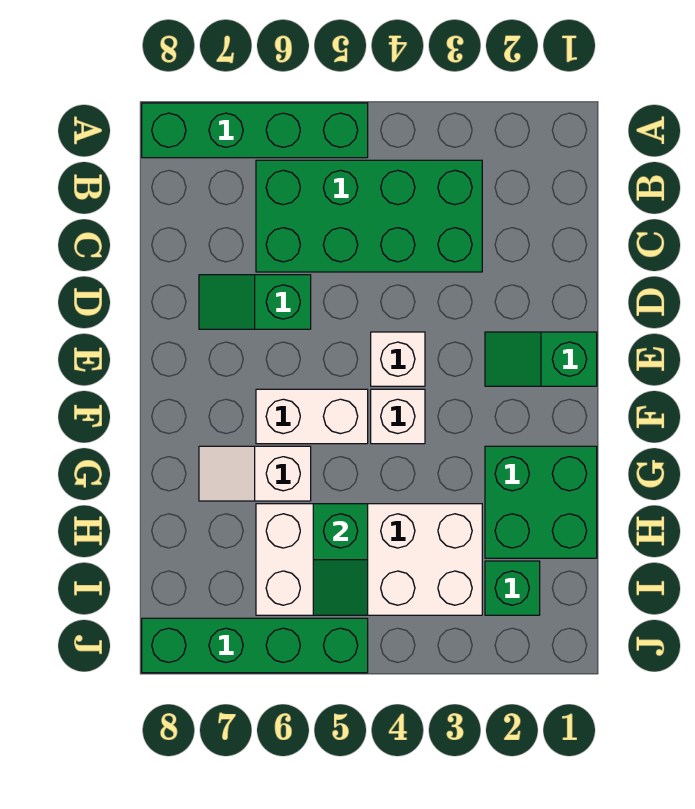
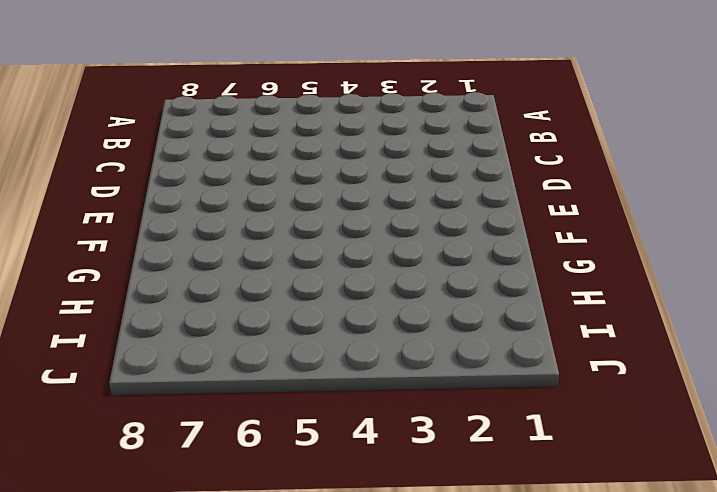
none -> green brick A5:A8 level 1
none -> green brick B3:C6 level 1
none -> green slope D6:D7 level 1 top 6

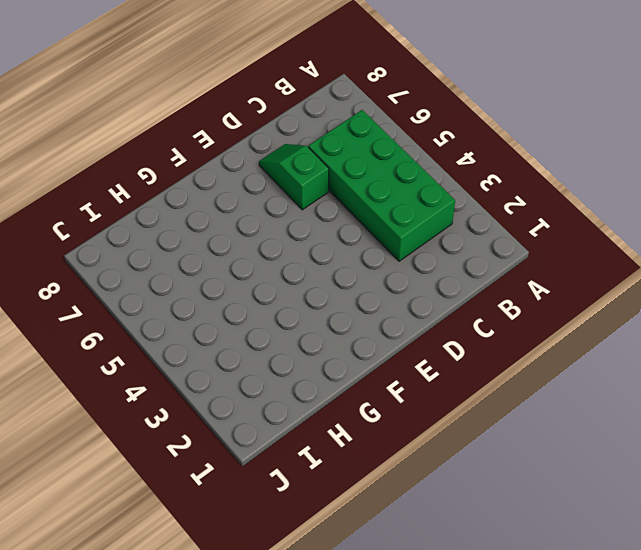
none -> green brick A5:A8 level 1
none -> green slope E1:E2 level 1 top 1
none -> white brick E4 level 1

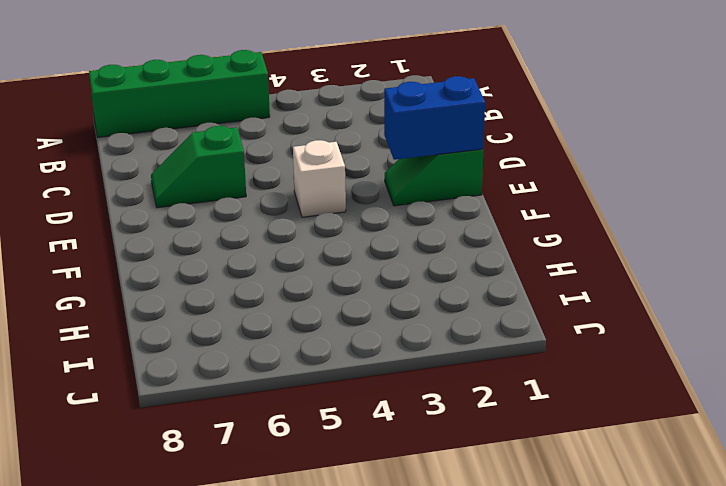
blue brick E1:E2 level 2 -> none
none -> green brick B3:C6 level 1
none -> white brick F4 level 1
none -> white brick F5:F6 level 1

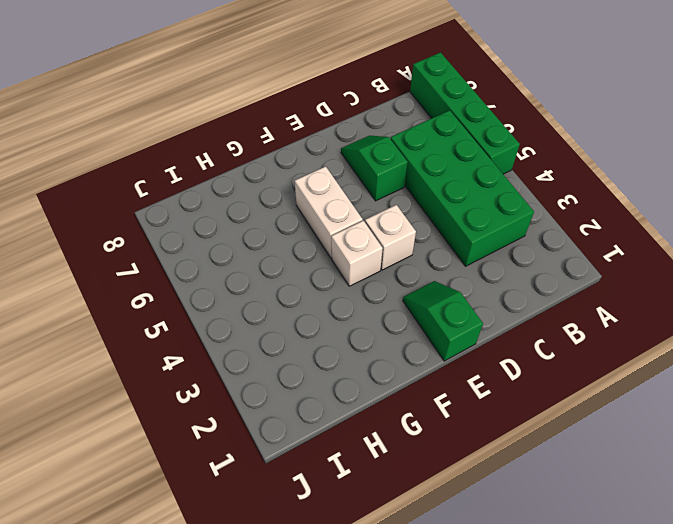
none -> green brick G1:H2 level 1
none -> white slope G6:G7 level 1 top 6
none -> white brick H3:I6 level 1

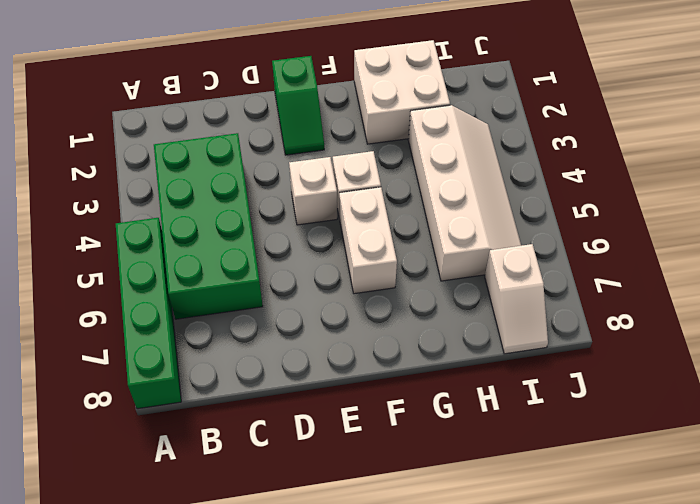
white brick G1:H2 level 1 -> green brick G1:H2 level 1
white slope H3:I6 level 1 top H -> white brick H3:I6 level 1
white slope I7:I8 level 1 top 7 -> white slope G6:G7 level 1 top 6
none -> green slope D6:D7 level 1 top 6
none -> green brick I2 level 1
none -> green brick J5:J8 level 1

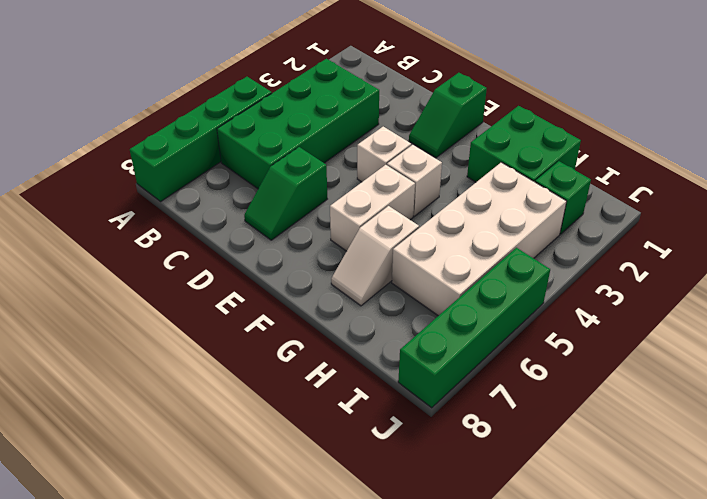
none -> green slope H5:I5 level 2 top H

